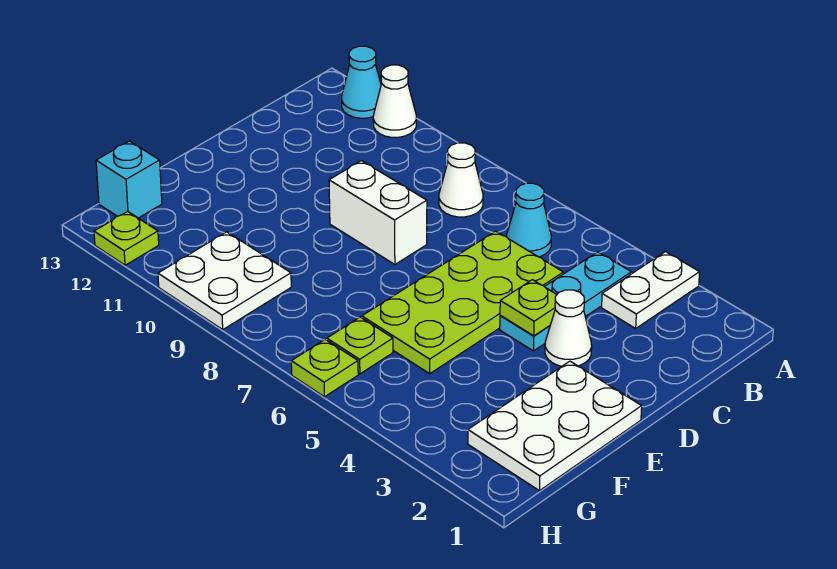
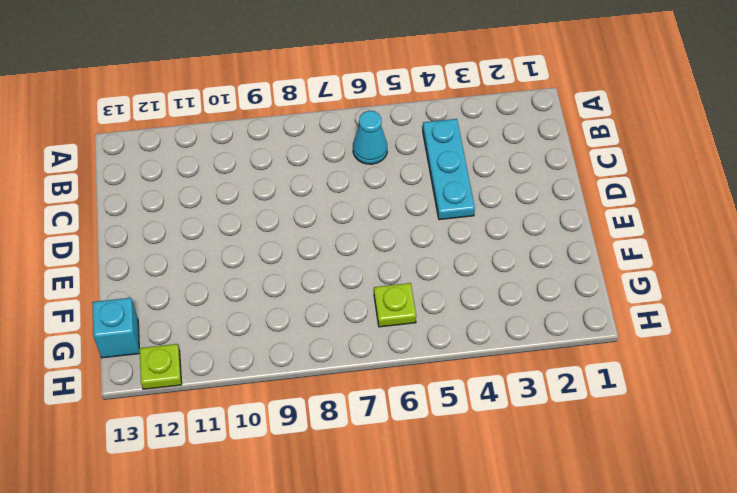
none -> white plate A3:B3 level 1
none -> white cone A11 level 1
none -> cyan cone A12 level 1

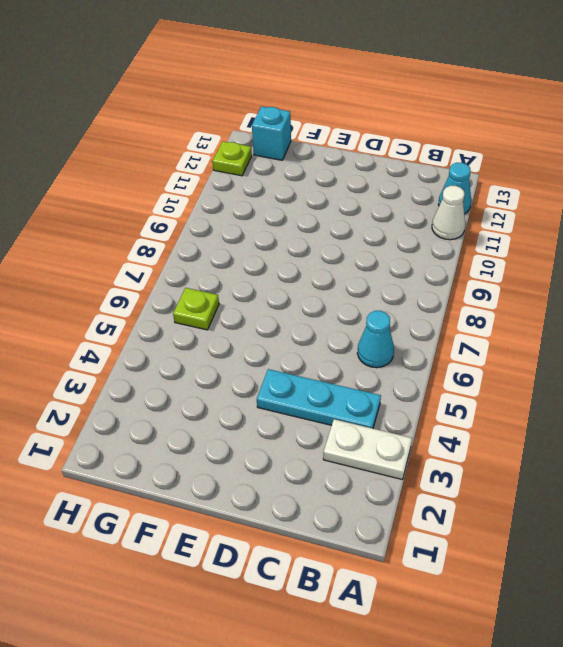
none -> white cone B8 level 1
none -> lime plate C5:F6 level 1
none -> white cone D3 level 1

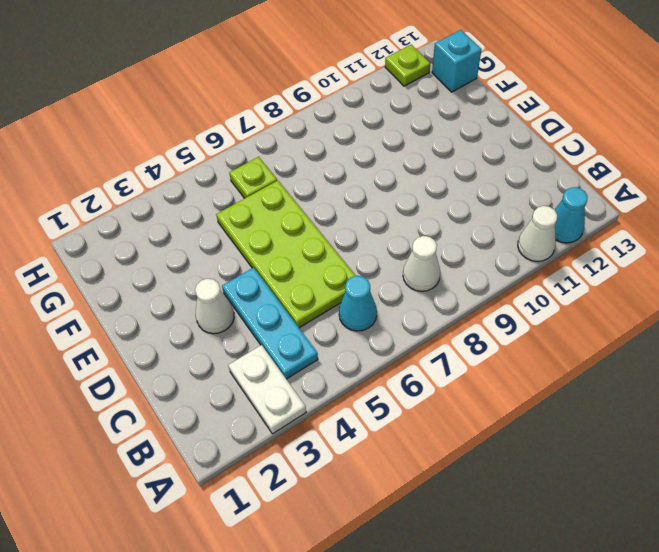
none -> white brick D8:D9 level 1
none -> white plate E1:G2 level 1
none -> white plate G9:H10 level 1

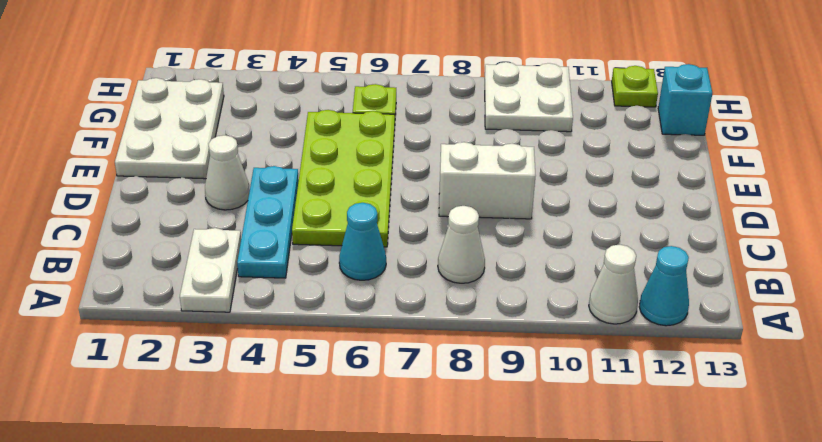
none -> lime plate H6 level 1
none -> lime plate D4 level 2

